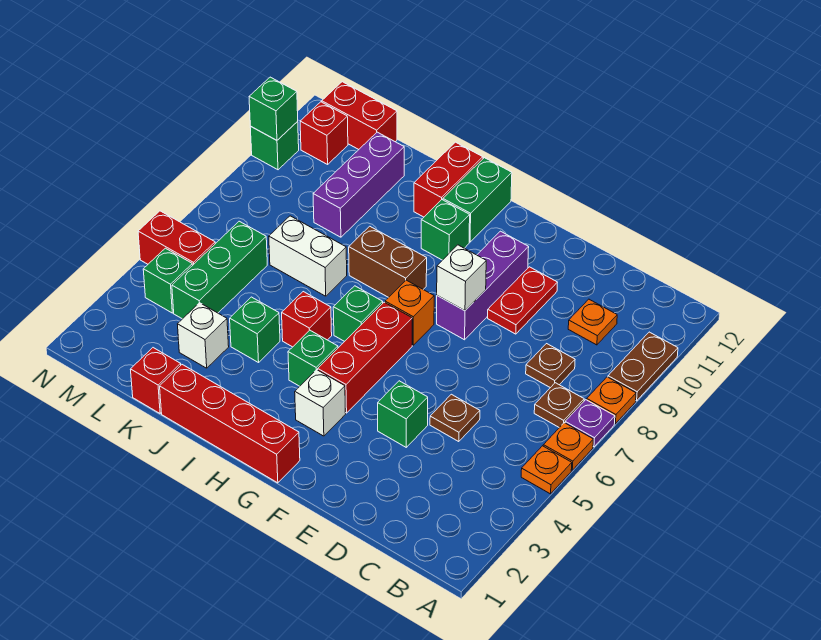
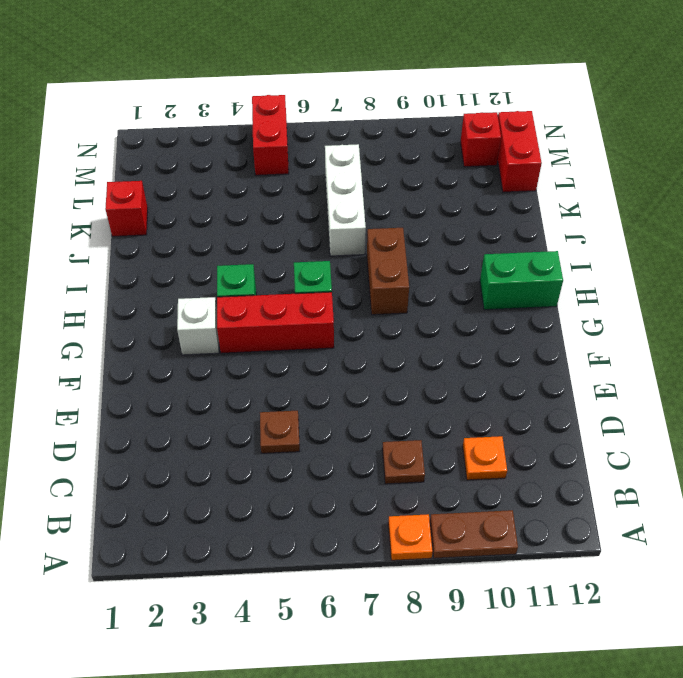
white brick J7:L7 level 1 -> white brick J7:K7 level 1
none -> orange plate A5 level 1
none -> orange plate A6 level 1
none -> purple plate A7 level 1
none -> brown plate B7 level 1

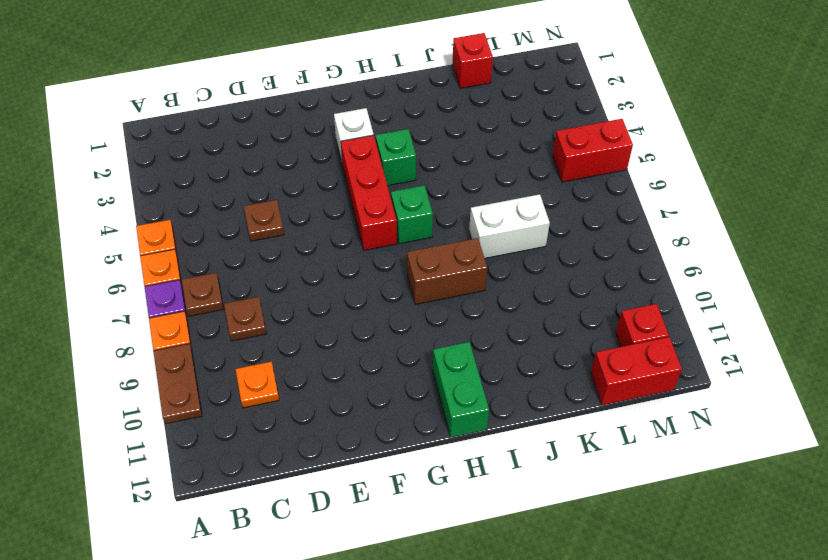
none -> green brick E4 level 1
none -> red plate E9:E10 level 1
none -> purple brick F8:F10 level 1
none -> red brick G1:J1 level 1

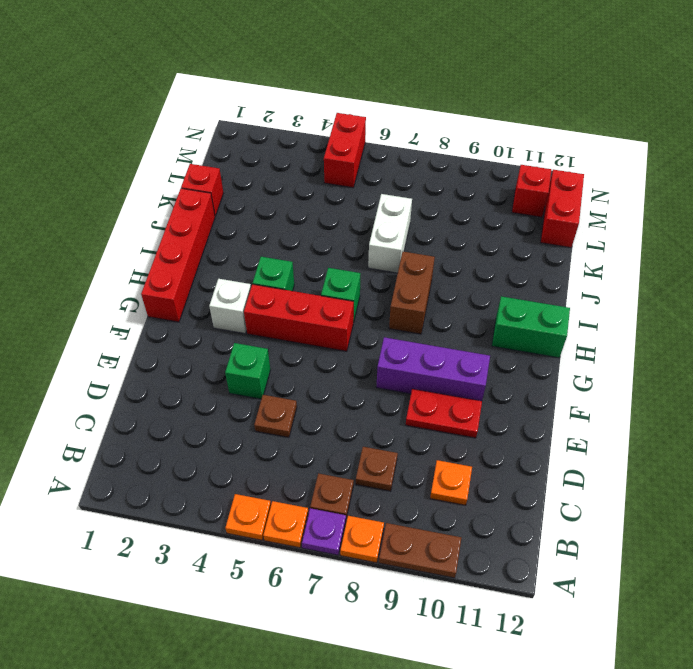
none -> orange brick G7 level 1
none -> green brick H10 level 1
none -> red brick I5 level 1
none -> red brick I11:I12 level 1

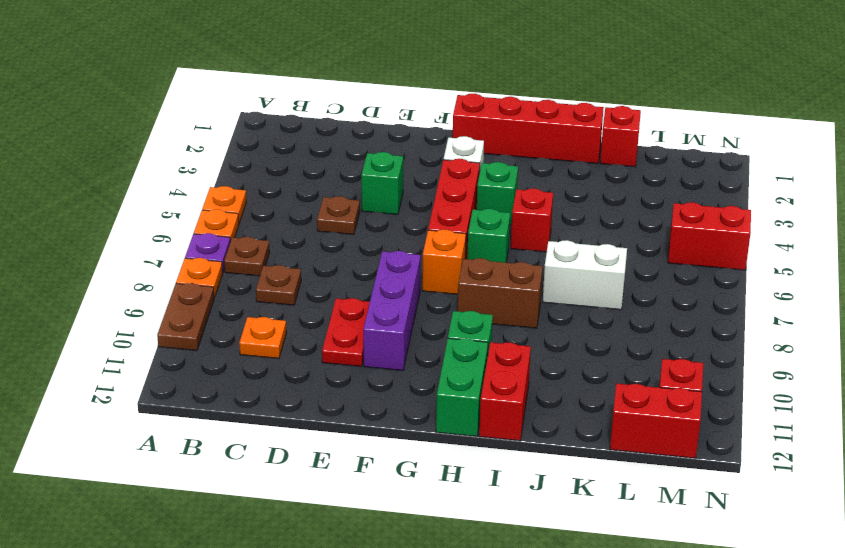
none -> green brick J4 level 1
none -> white brick K3 level 1
none -> purple brick K9:K11 level 1
none -> green brick L4:L6 level 1

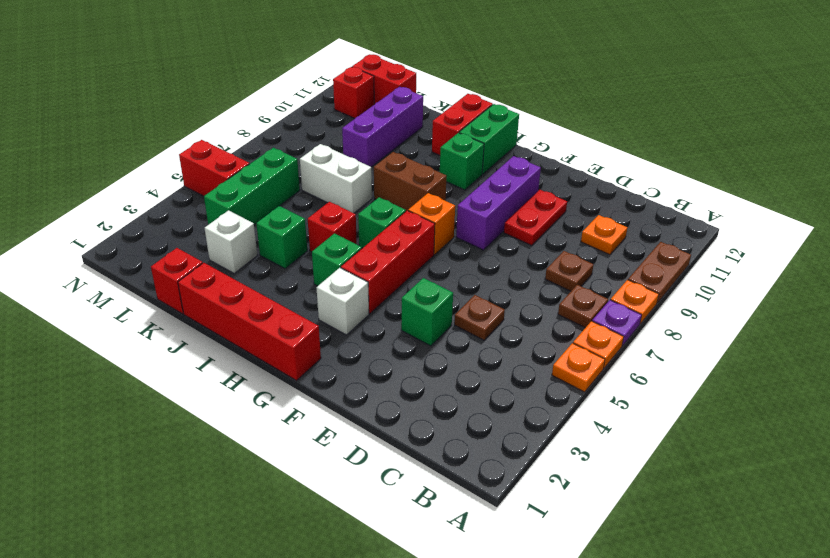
none -> green brick M4 level 1
none -> green brick N10 level 1
none -> white brick F8 level 2
none -> green brick N10 level 2

